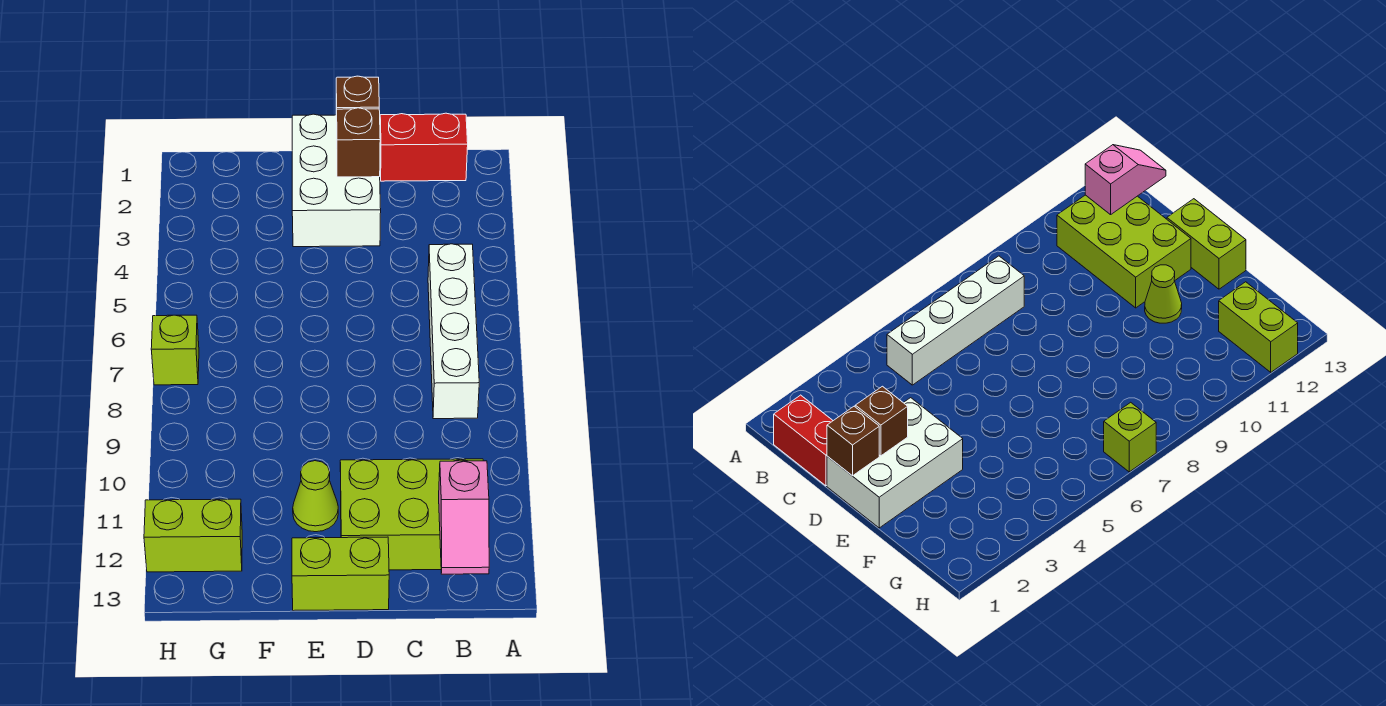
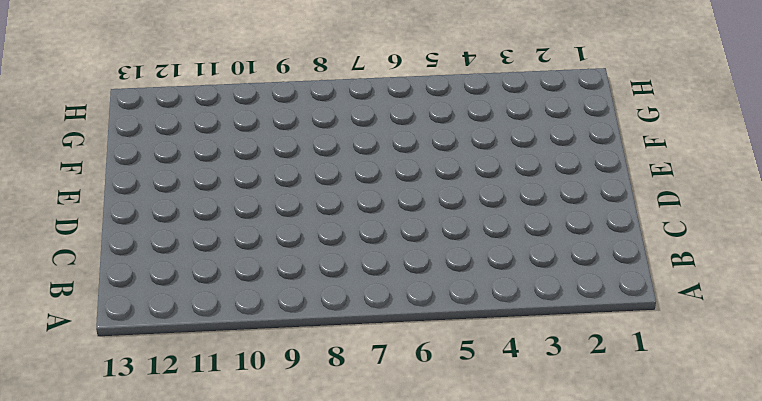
none -> red brick B1:C1 level 1
none -> white brick B5:B8 level 1

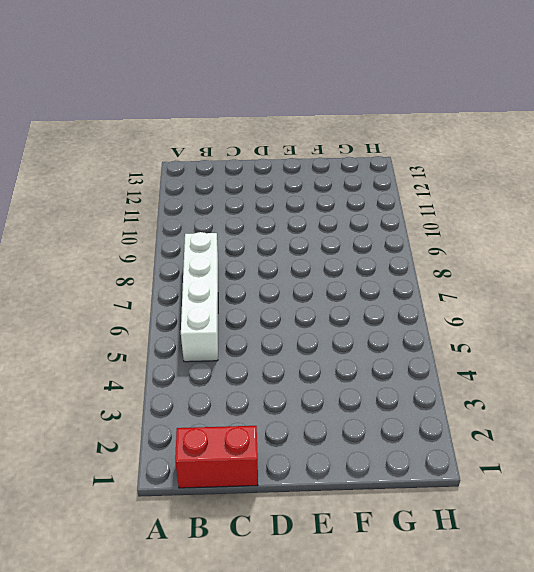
none -> lime brick B11:D12 level 1
none -> white brick D1:E3 level 1

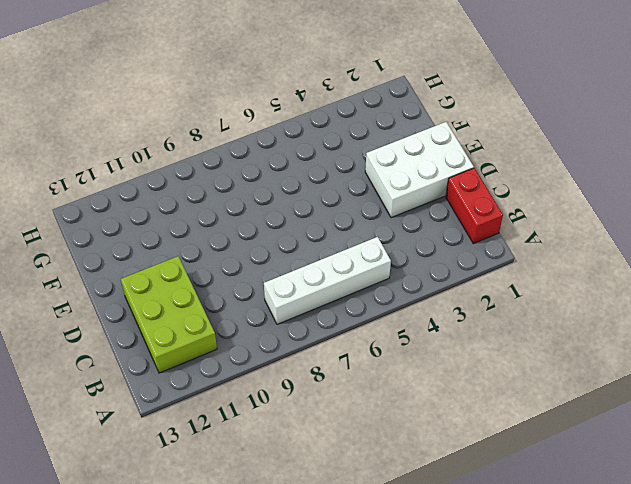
none -> lime brick D13:E13 level 1
none -> lime cone E11 level 1

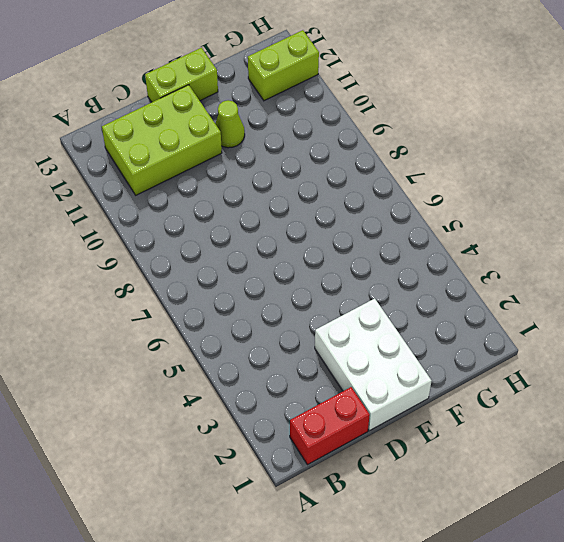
none -> white brick B5:B8 level 1
none -> lime brick H7 level 1

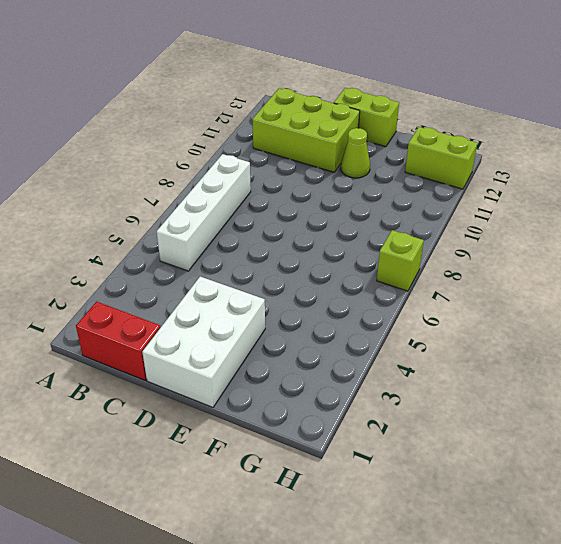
none -> pink slope B12:B13 level 2 top 12
none -> brown brick D1 level 2

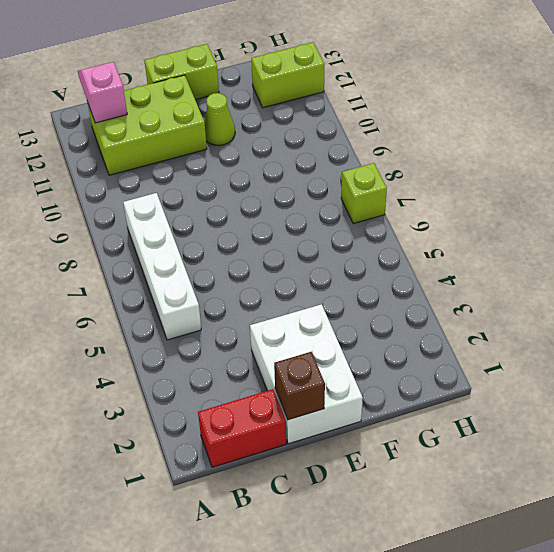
none -> brown brick D2 level 2

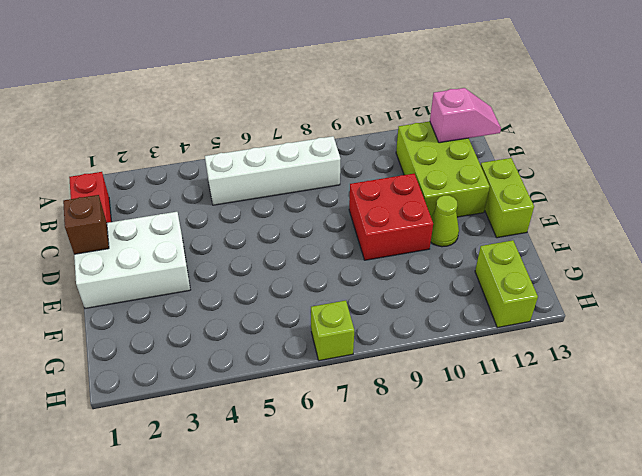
red brick D9:E10 level 1 -> none
none -> brown brick D2 level 2

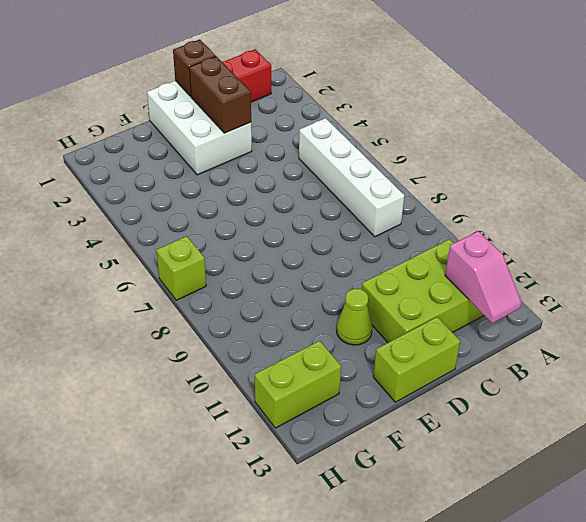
brown brick D2:D3 level 2 -> brown brick D2 level 2

